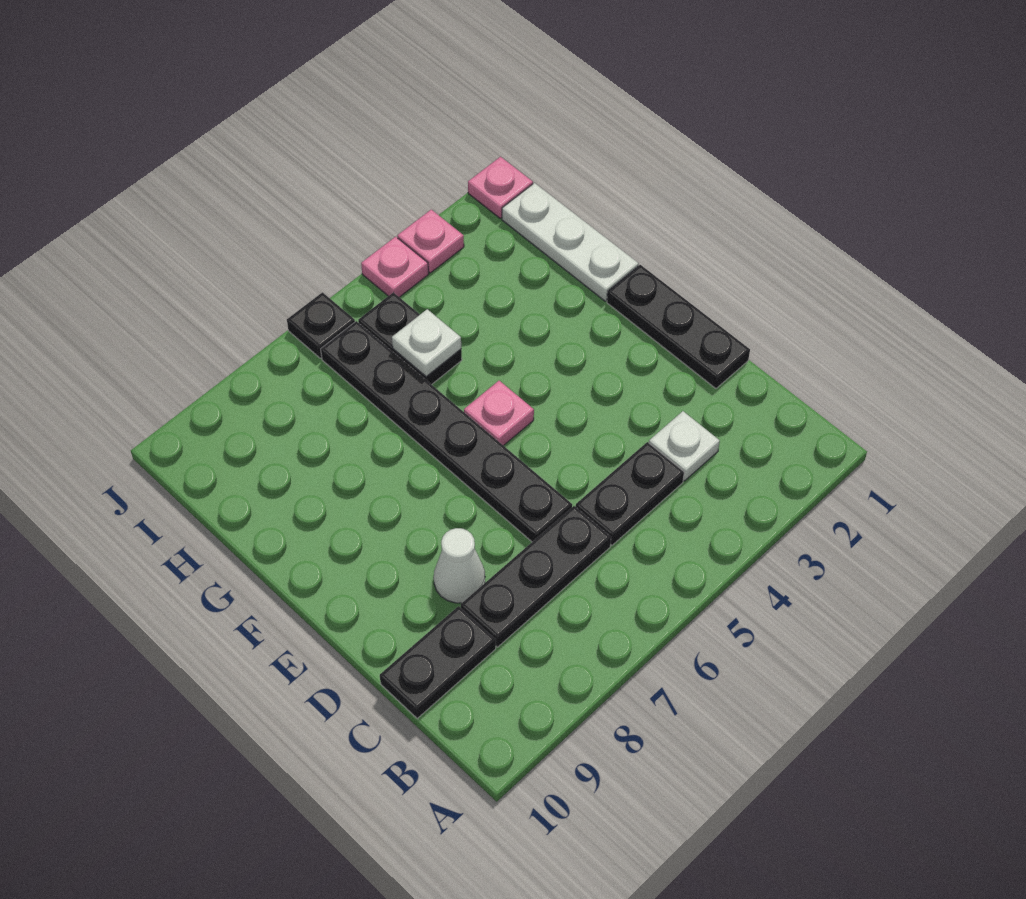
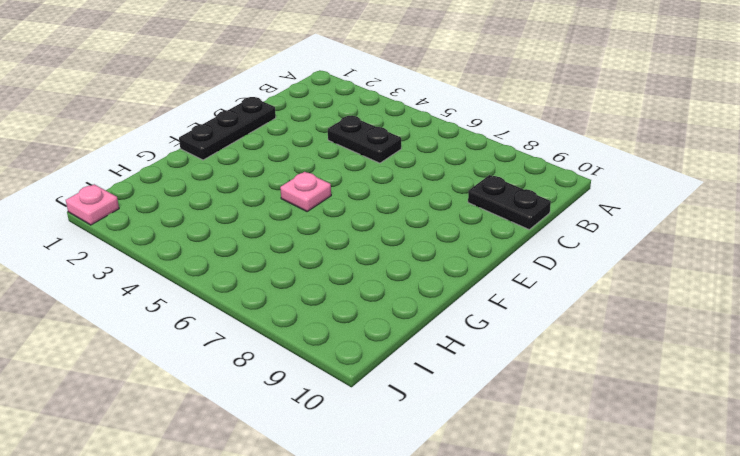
none -> white plate C3 level 1
none -> black plate C6:C8 level 1
none -> black plate D6:I6 level 1

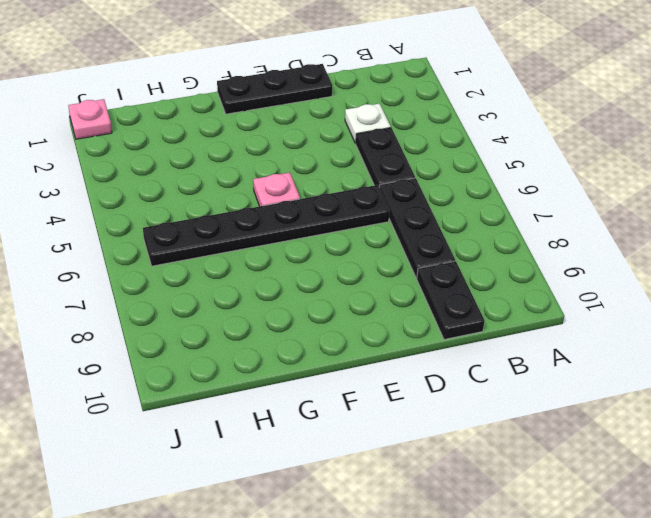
none -> white cone D8 level 1
none -> white plate G1:I1 level 1
none -> black plate H5:I5 level 1

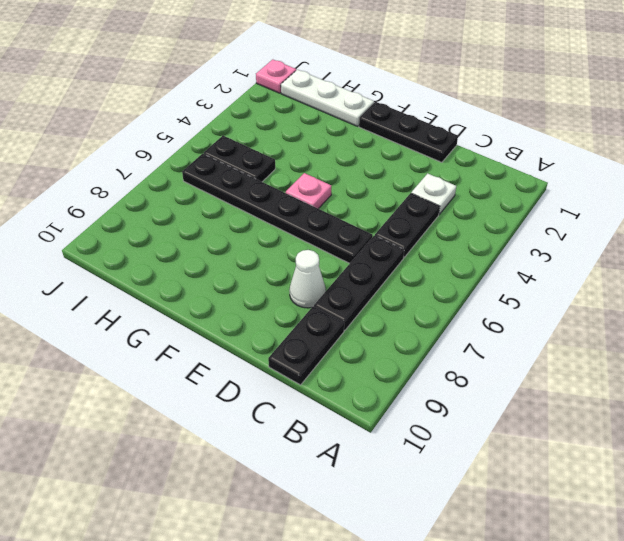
none -> pink plate J3 level 1
none -> pink plate J4 level 1
none -> black plate J6 level 1

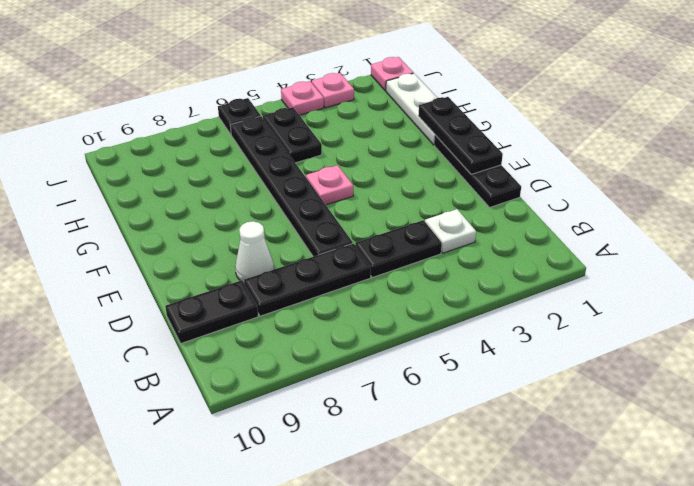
black plate E1:G1 level 2 -> none
none -> white plate H5 level 2

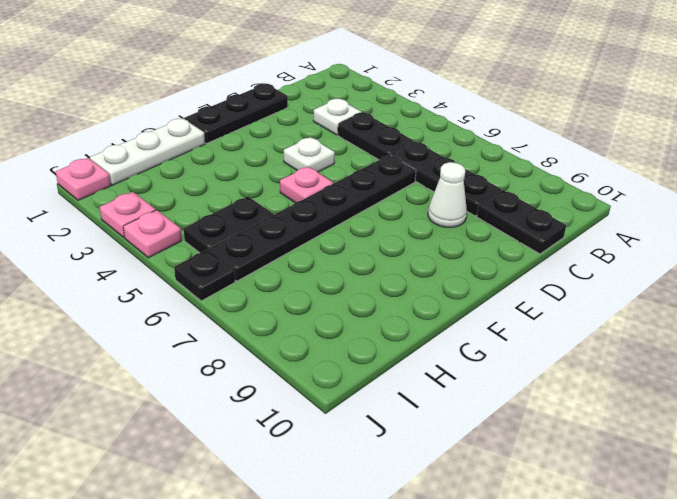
white plate E4 level 1 -> white plate H5 level 2

